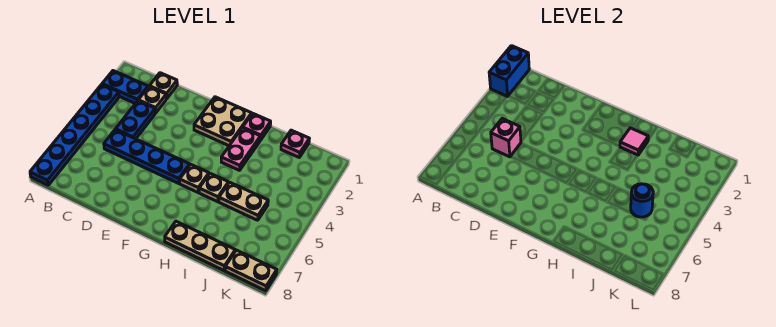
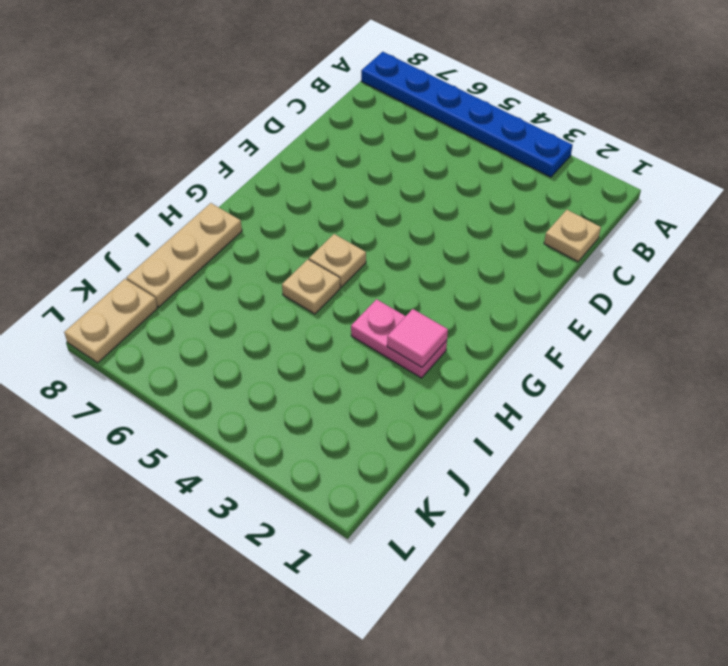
none -> blue plate A2:B2 level 1
none -> tan plate C2 level 1
none -> blue plate C3:C4 level 1

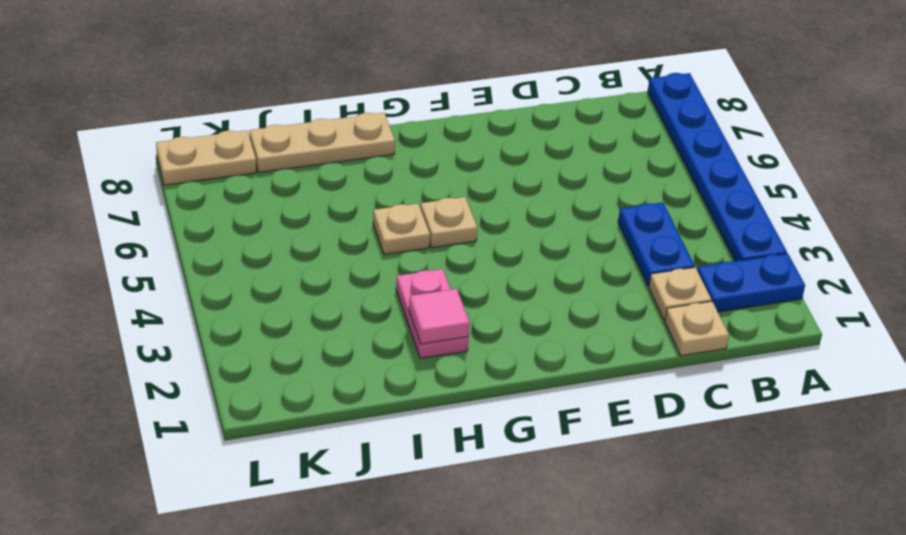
none -> blue plate C5:F5 level 1
none -> tan plate F1:G2 level 1
none -> pink plate H1 level 1

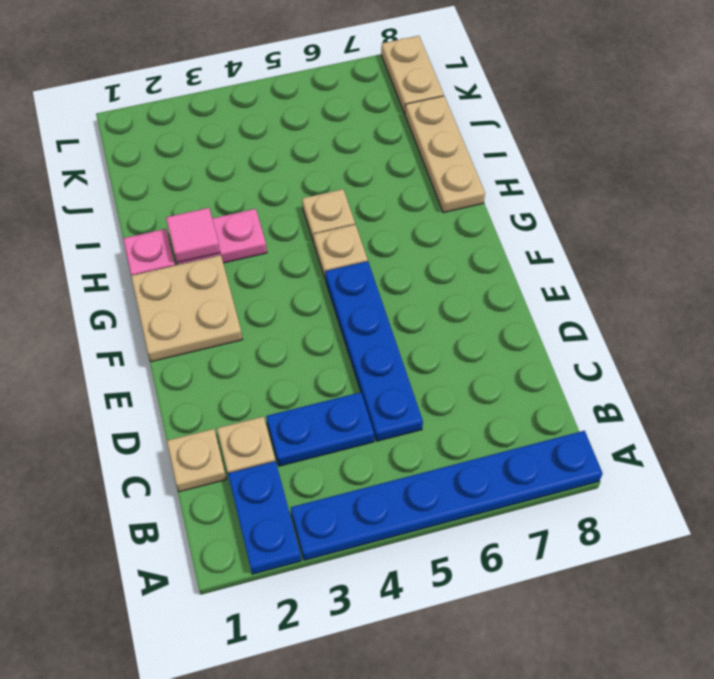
none -> tan plate I5:J5 level 1
none -> pink plate J1 level 1
none -> blue brick A1:A2 level 2

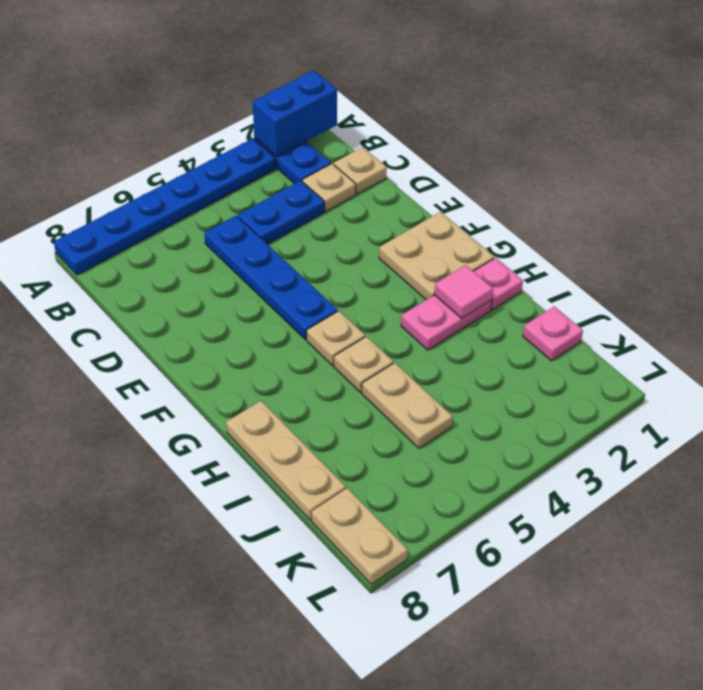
none -> pink brick C5 level 2
none -> blue round brick J5 level 2

